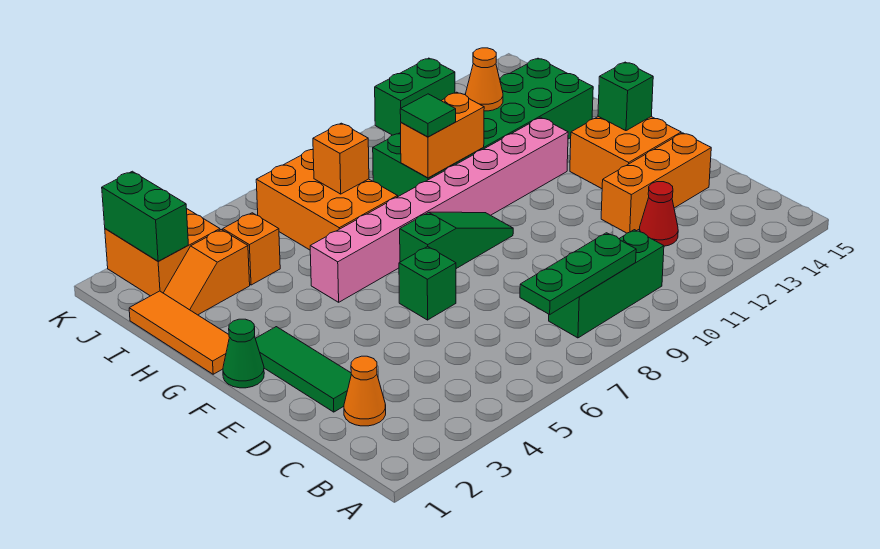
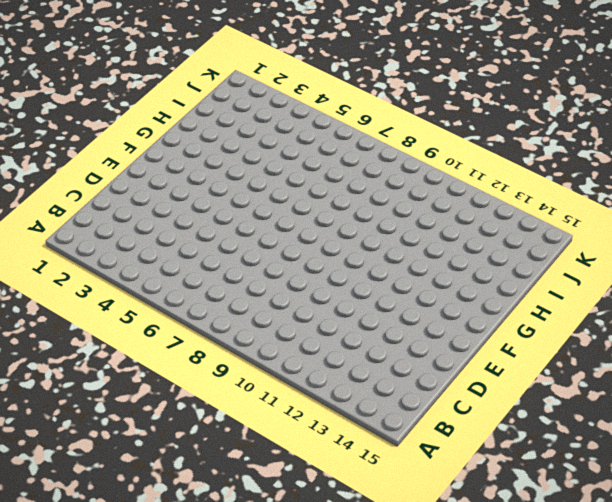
none -> green brick B8:B10 level 1
none -> orange cone C2 level 1
none -> red cone C12 level 1

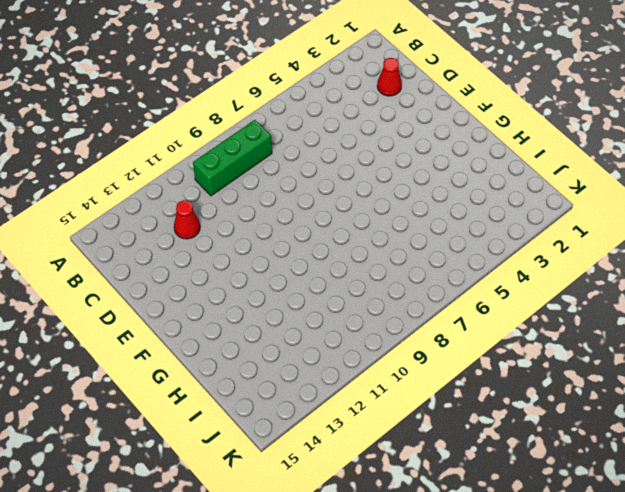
red cone C2 level 1 -> orange cone C2 level 1
none -> green tile D2:F2 level 1
none -> orange brick D12:D14 level 1
none -> green brick E6 level 1

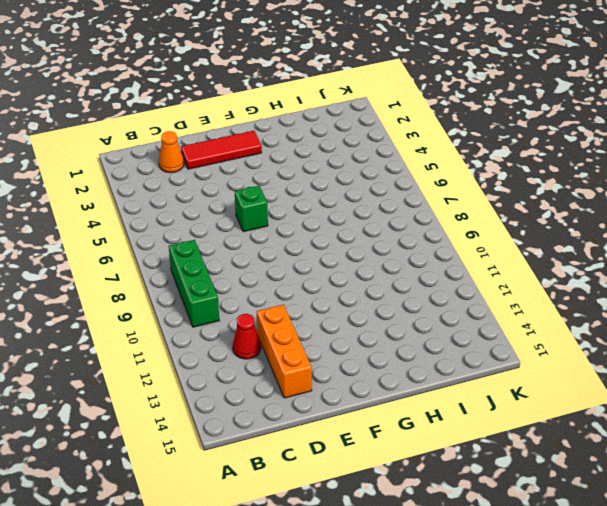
red tile D2:F2 level 1 -> green tile D2:F2 level 1
none -> orange brick E13:F14 level 1
none -> green cone F1 level 1
none -> green slope F7:F9 level 1 top 7

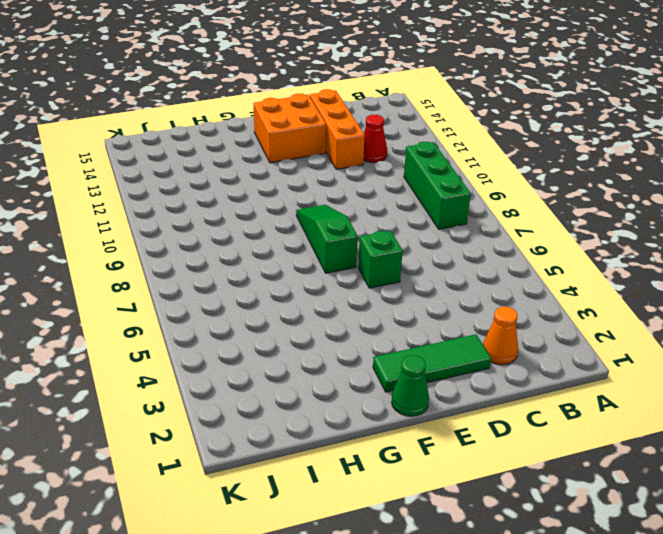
none -> orange tile G1:I1 level 1
none -> pink brick G5:G12 level 1
none -> orange brick H6:J7 level 1

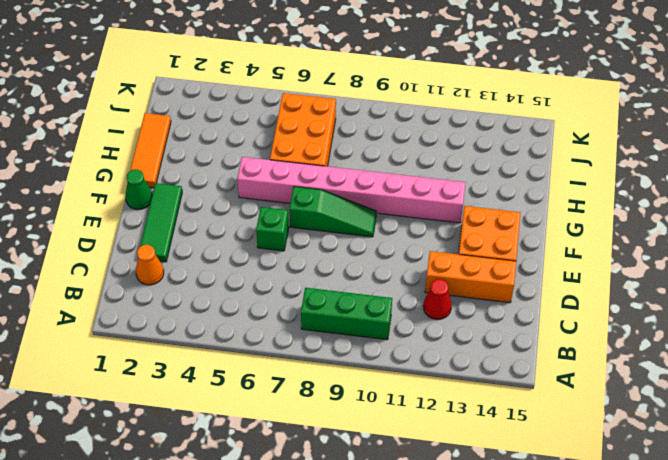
none -> green brick H9:I14 level 1
none -> orange slope I2:I3 level 1 top 3
none -> orange brick I4 level 1

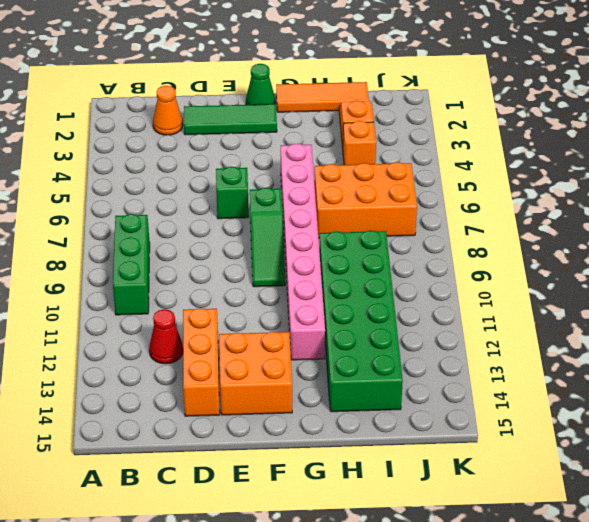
none -> orange brick J2:K3 level 1
none -> green brick K11:K12 level 1
none -> green plate B7:B9 level 2

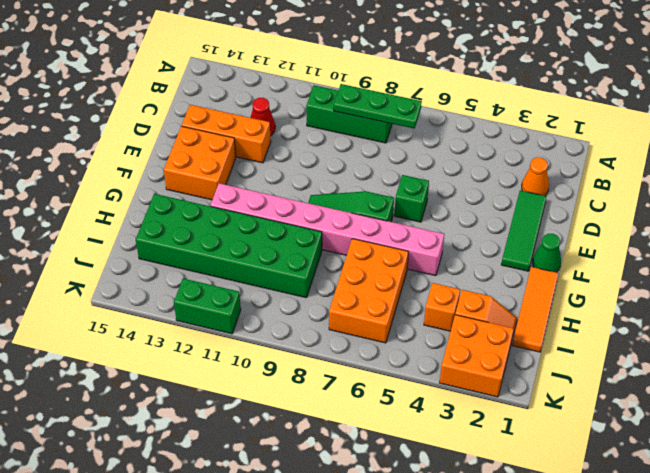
none -> green brick F14 level 2
none -> orange brick H9:H10 level 2
none -> orange brick I7 level 2

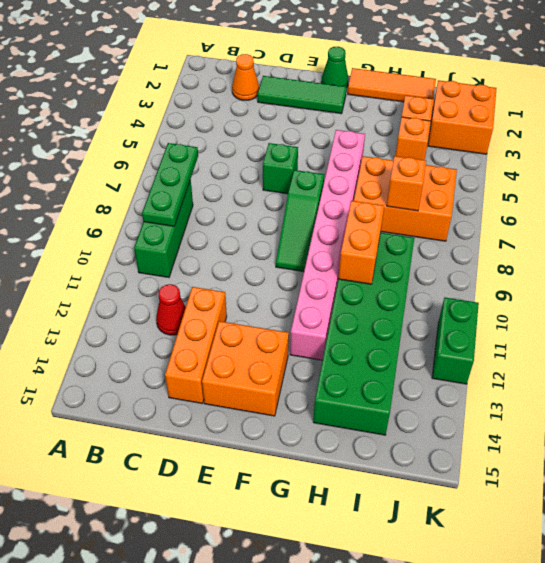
none -> green brick F14 level 2
none -> orange cone I12 level 2
none -> green brick J2:K2 level 2

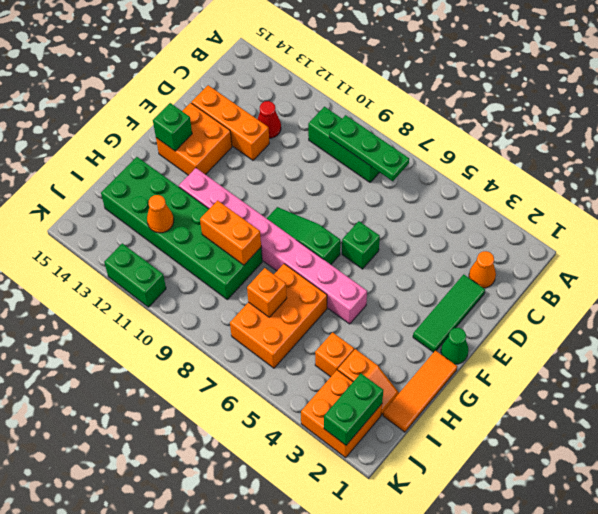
none -> green tile H9 level 3

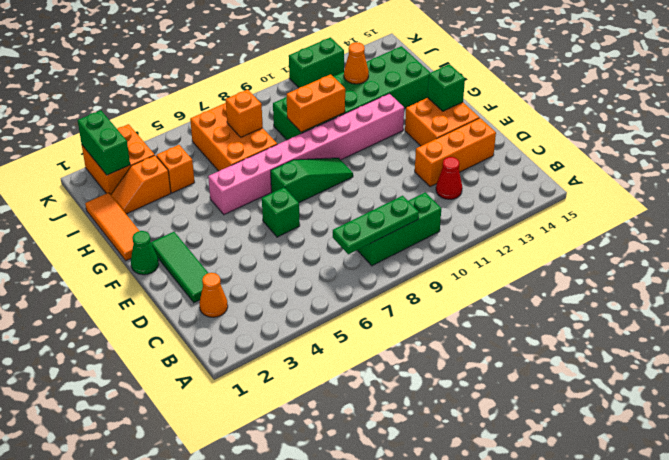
none -> green tile H9 level 3

